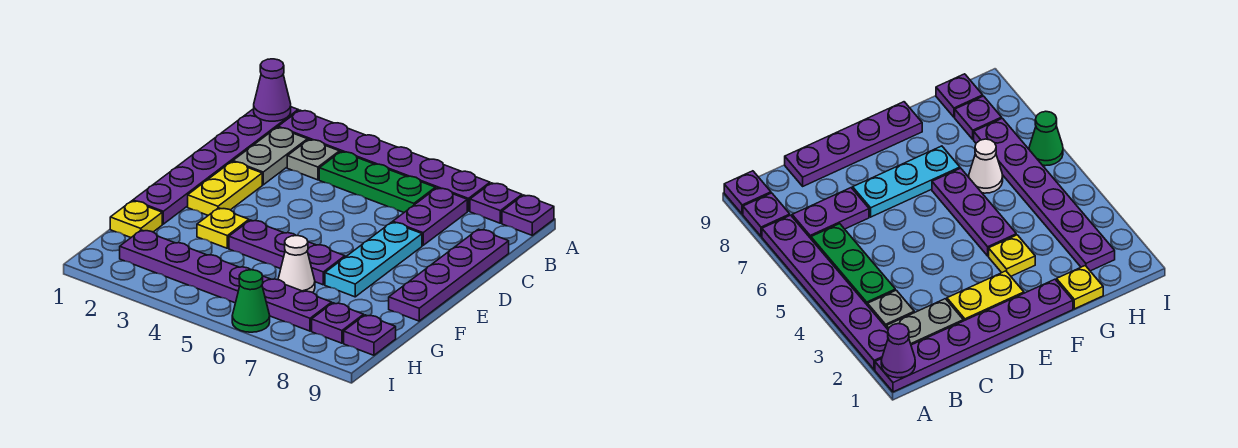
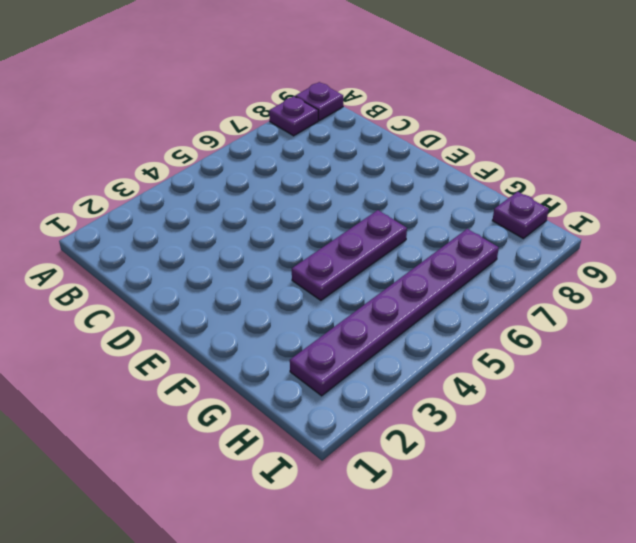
none -> purple plate A1:F1 level 1
none -> purple plate A2:A7 level 1
none -> grey plate B2:C2 level 1

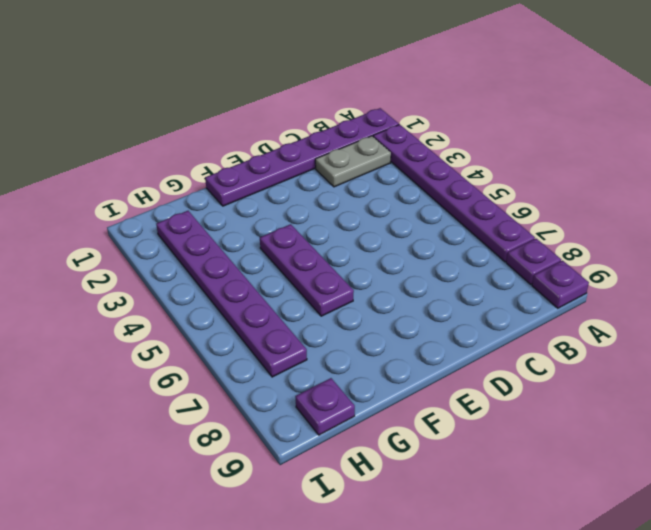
none -> grey plate B3 level 1
none -> green plate B4:B6 level 1
none -> purple plate B7:C7 level 1

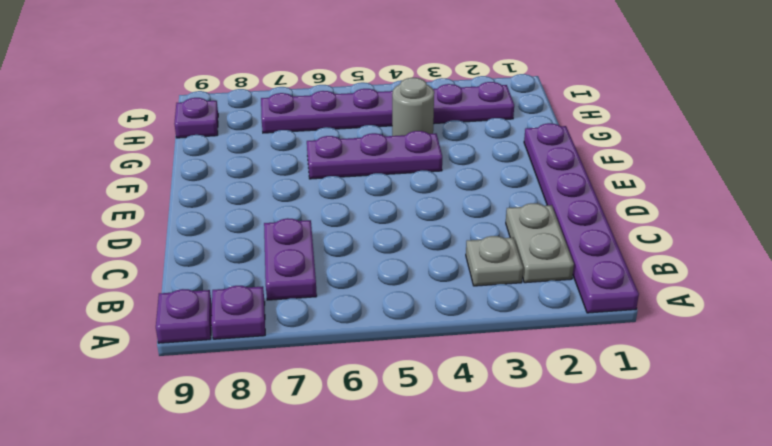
grey round brick G4 level 1 -> none
none -> purple plate A2:A7 level 1
none -> green plate B4:B6 level 1
none -> purple plate C9:F9 level 1

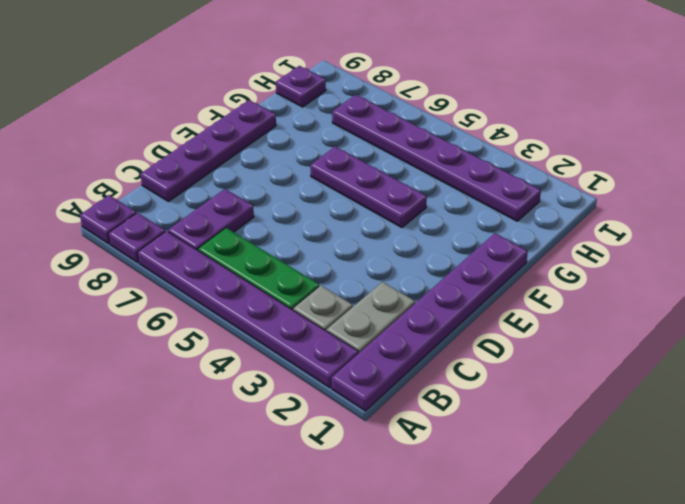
none -> yellow plate D2:E2 level 1
none -> cyan plate D7:F7 level 1
none -> yellow plate F3 level 1

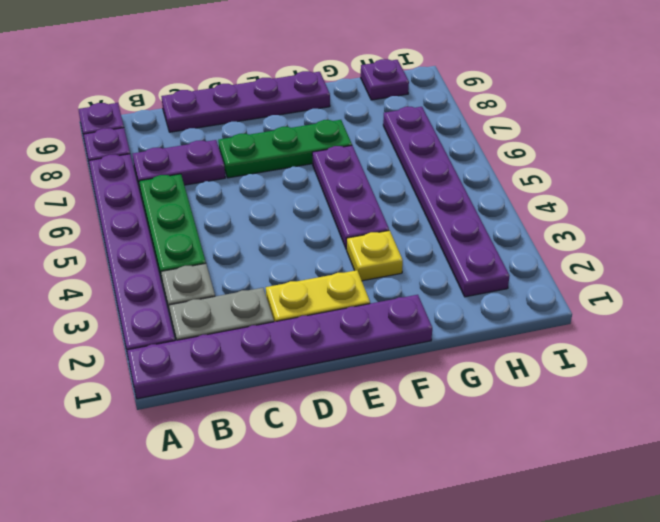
green plate D7:F7 level 1 -> cyan plate D7:F7 level 1
none -> yellow plate G1 level 1
none -> white cone G6 level 1
none -> purple plate H8 level 1

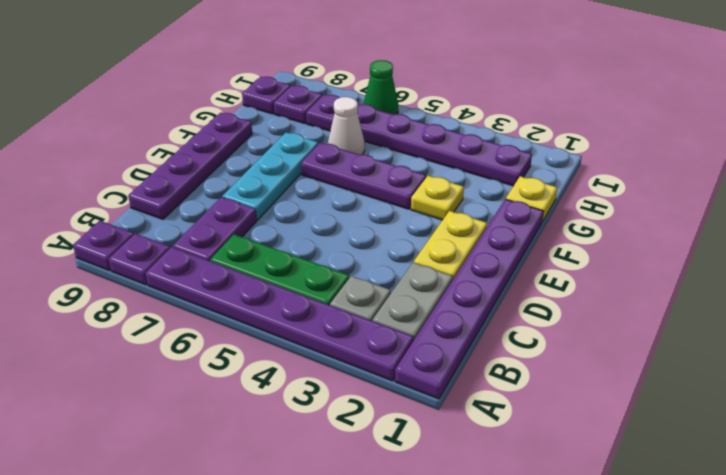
none -> purple cone A1 level 2

